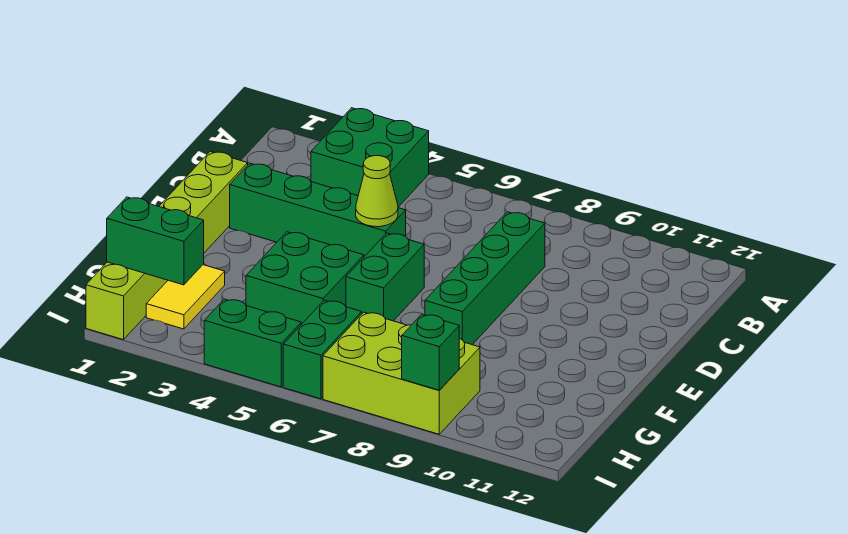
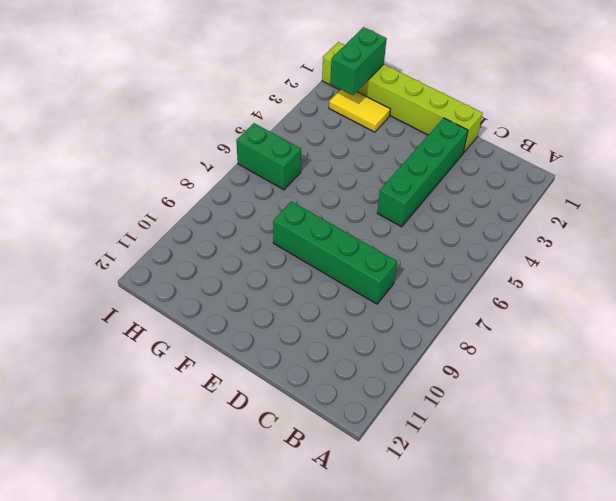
none -> green brick A3:B4 level 1
none -> green brick E6:F6 level 1
none -> green brick F4:G5 level 1

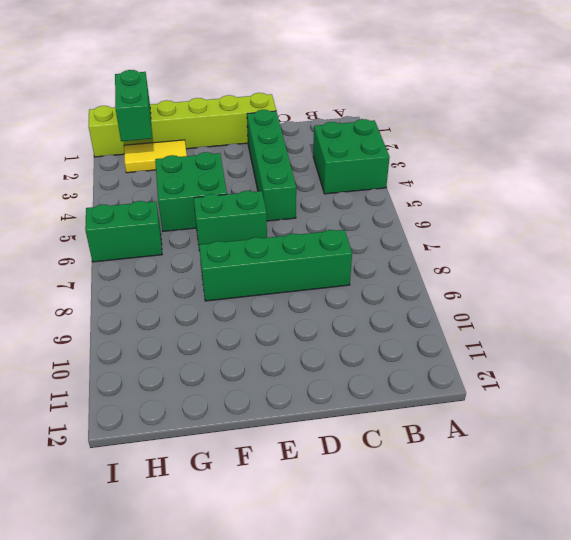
none -> lime brick H7:I9 level 1
none -> green brick I4:I5 level 1
none -> lime cone D5 level 2

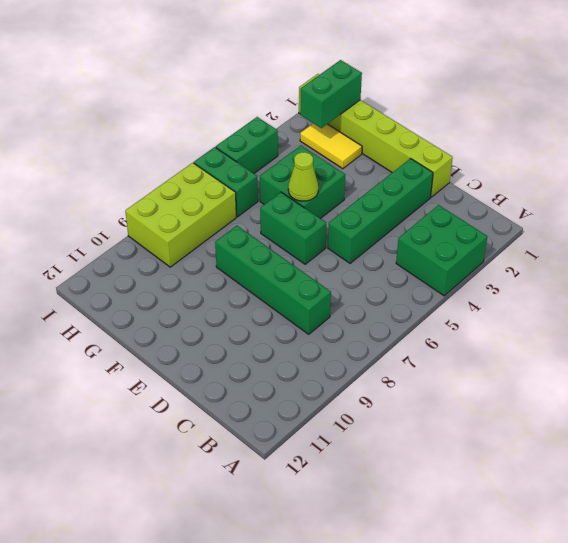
lime cone F5 level 2 -> lime cone D5 level 2
none -> green brick I9 level 2

